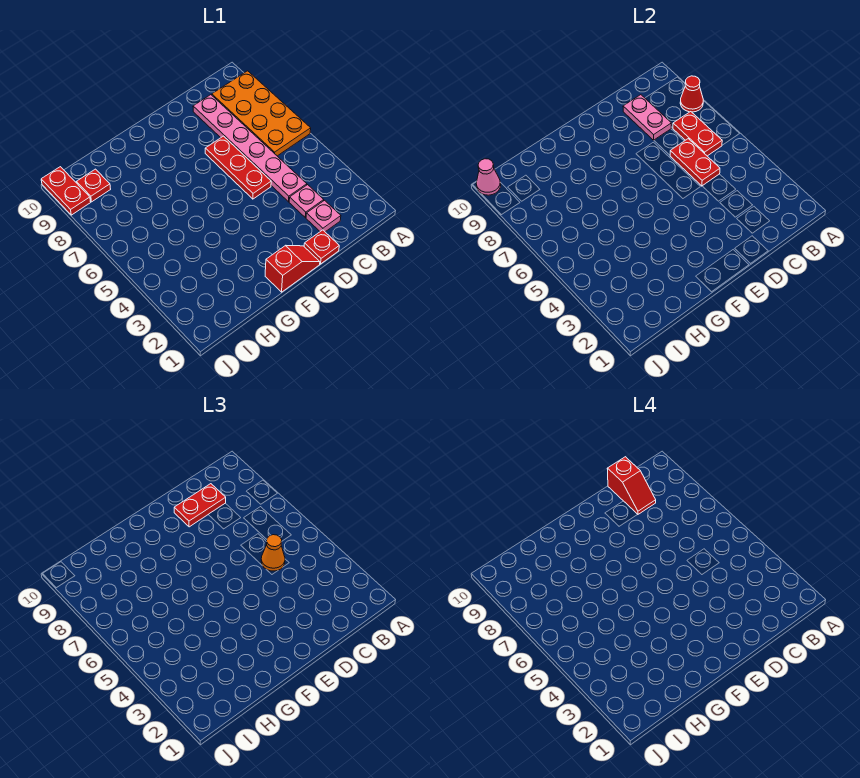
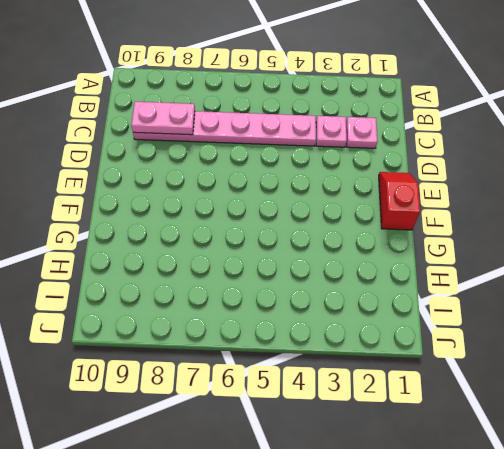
none -> orange plate A6:B9 level 1
none -> red plate D1 level 1
none -> red plate D5:D7 level 1

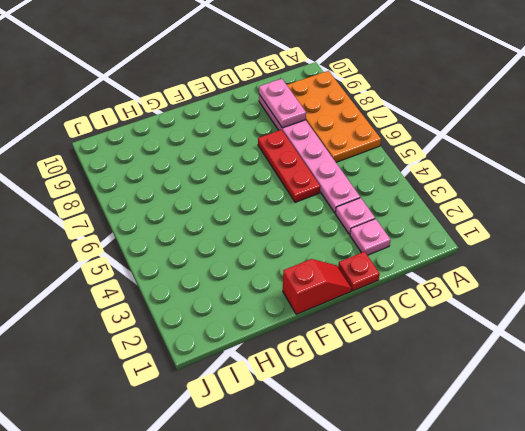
none -> red plate I9 level 1
none -> red plate J9:J10 level 1
none -> red cone A8 level 2

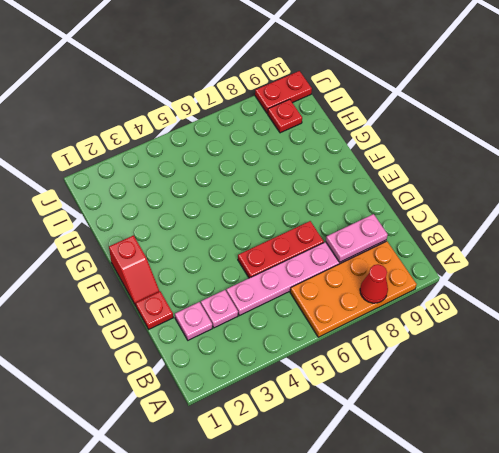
none -> red plate B6:B7 level 2
none -> red plate C5:C6 level 2
none -> pink cone J10 level 2

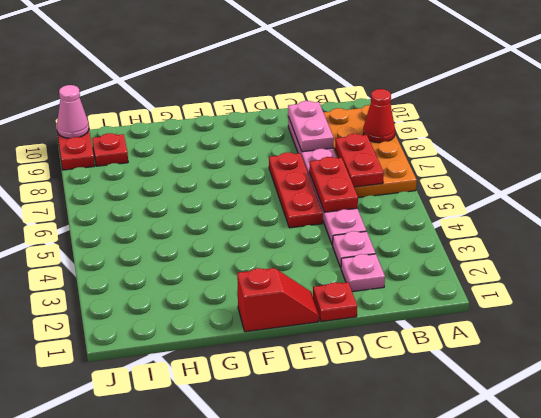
none -> orange cone C5 level 3
none -> red plate C9:D9 level 3
none -> red slope C9:C10 level 4 top 10

